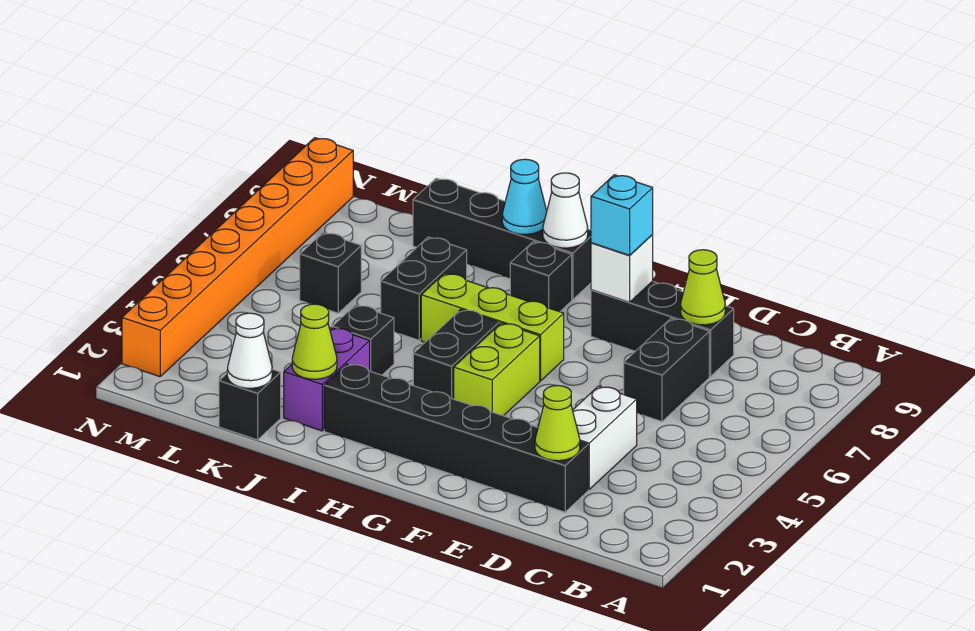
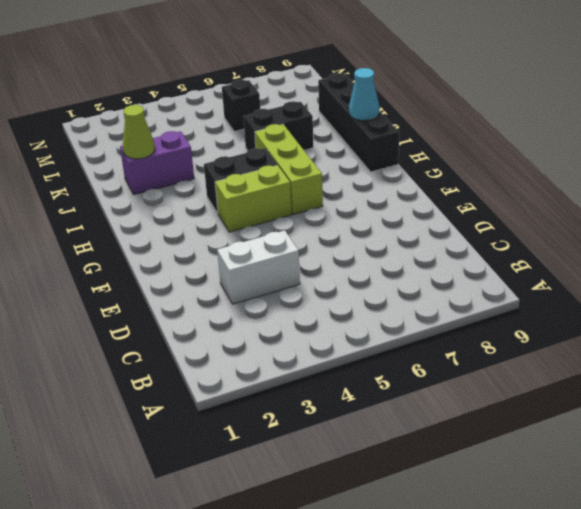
none -> black brick D2:I2 level 1
none -> black brick D6:D7 level 1
none -> black brick D8:F8 level 1

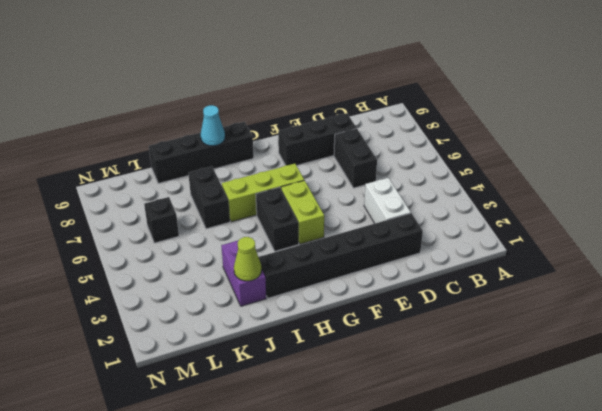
none -> black brick H8 level 1
none -> black brick J4 level 1
none -> black brick K1 level 1

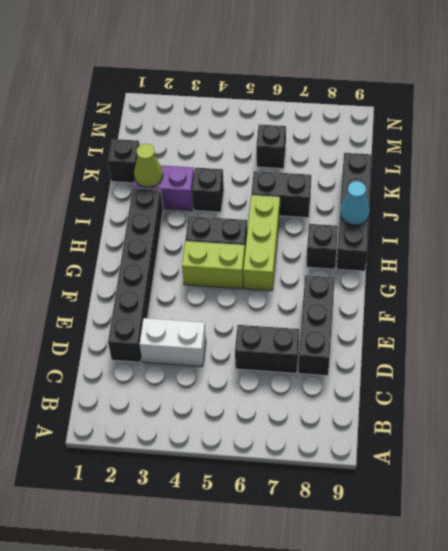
none -> orange brick N2:N9 level 1
none -> lime cone D2 level 2
none -> lime cone D8 level 2

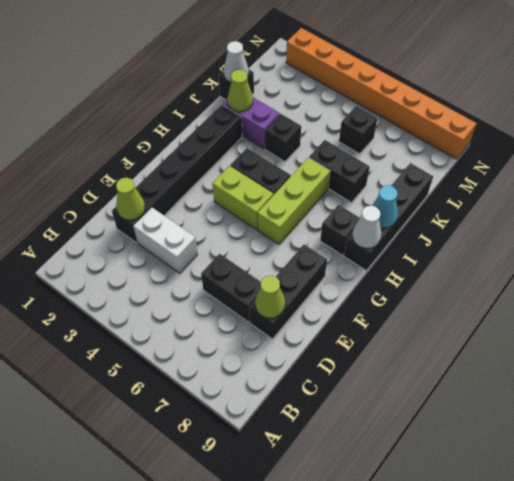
none -> white brick F8 level 2
none -> cyan brick F8 level 3

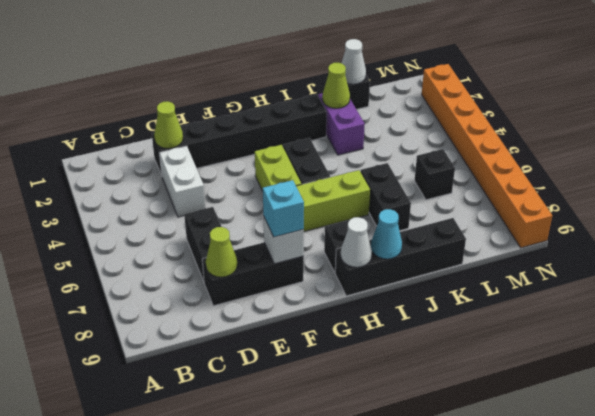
none -> black brick J4 level 1

